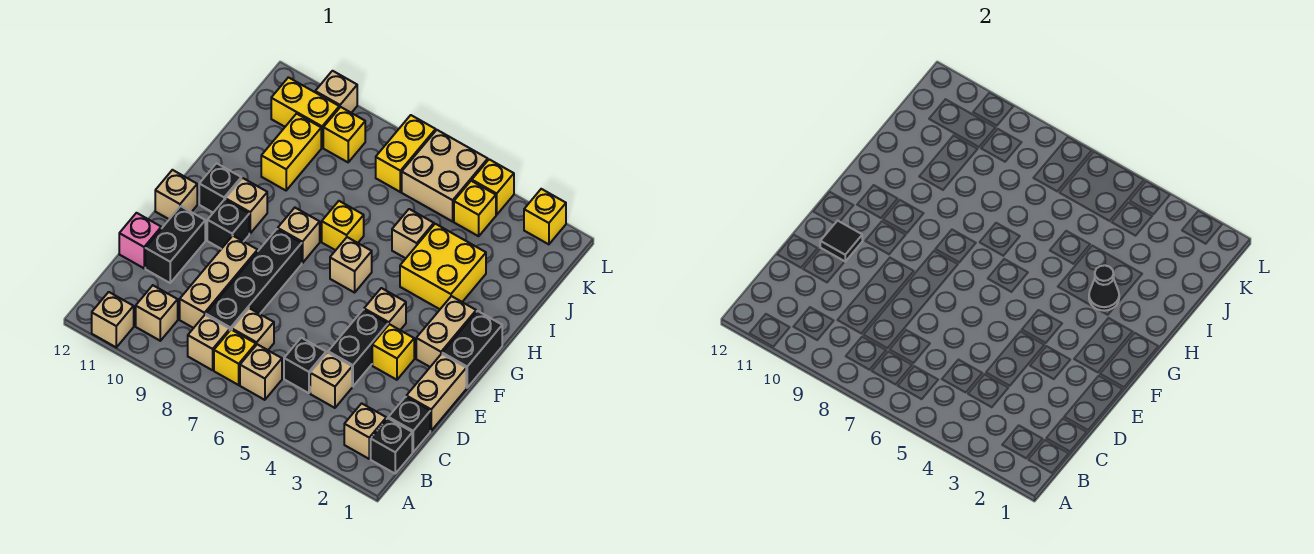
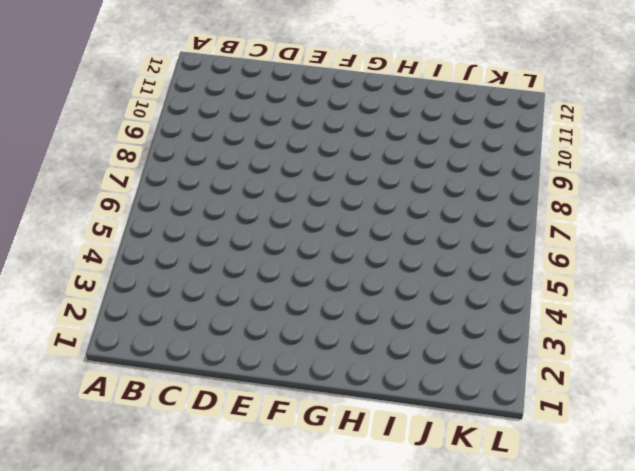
none -> tan brick A11 level 1
none -> black brick B1 level 1
none -> tan brick B2 level 1
none -> tan brick B6 level 1

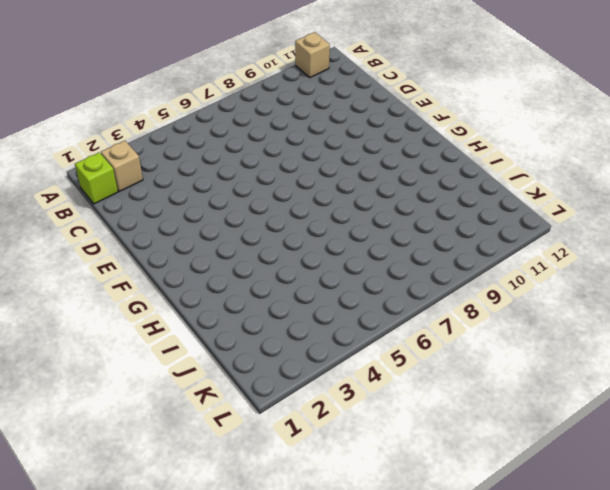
lime brick B1 level 1 -> black brick B1 level 1
none -> tan brick B6 level 1
none -> yellow brick B7 level 1
none -> tan brick B8 level 1
none -> tan brick B10 level 1

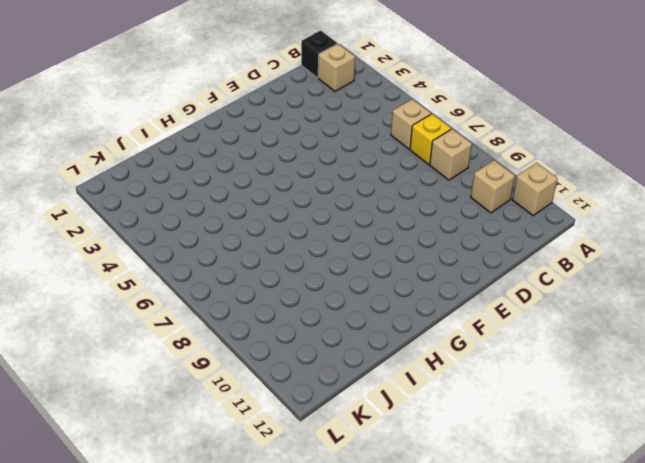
none -> black brick C1 level 1
none -> tan brick C4 level 1
none -> black brick C5 level 1
none -> tan brick C7 level 1

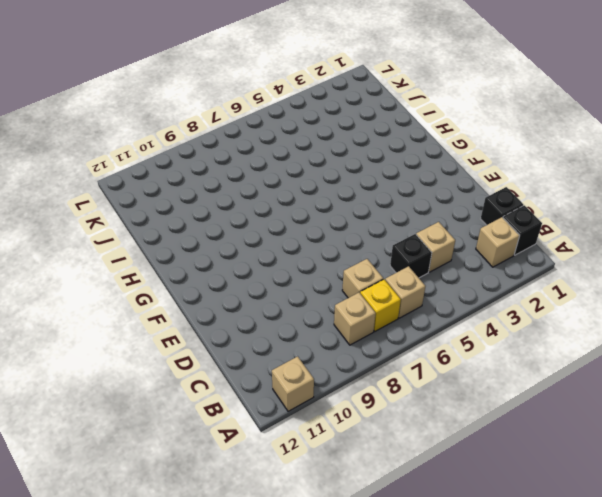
none -> tan brick B10 level 1
none -> black brick C8:F8 level 1
none -> tan brick C9:E9 level 1
none -> tan brick D1:E1 level 1

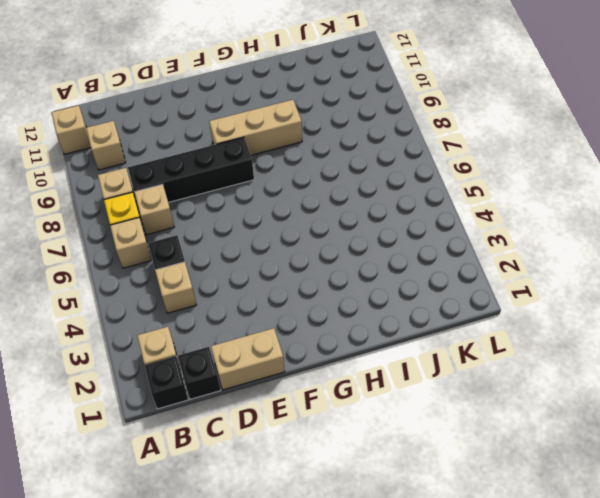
tan brick F9:H9 level 1 -> tan brick C9:E9 level 1
none -> black brick D4:E4 level 1
none -> black brick D11:E11 level 1
none -> pink brick D12 level 1
none -> yellow brick E3 level 1

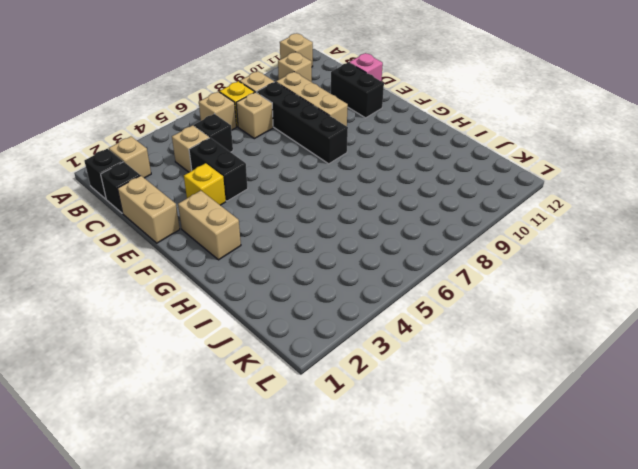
none -> black brick F1:G1 level 1
none -> tan brick F4 level 1
none -> black brick F10 level 1
none -> tan brick F12 level 1

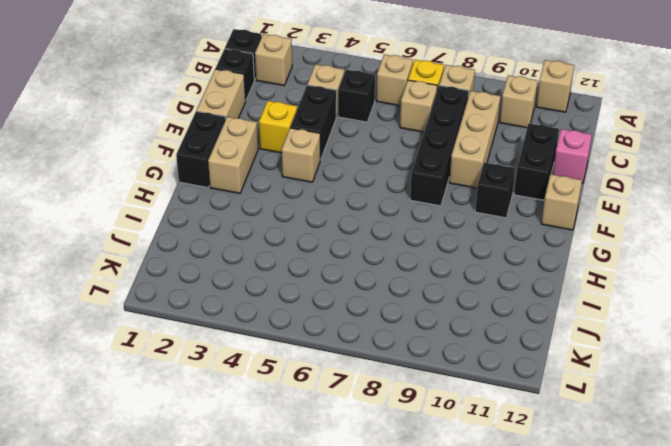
none -> tan brick G6 level 1
none -> tan brick G8 level 1
none -> tan brick G10 level 1
none -> black brick G11 level 1

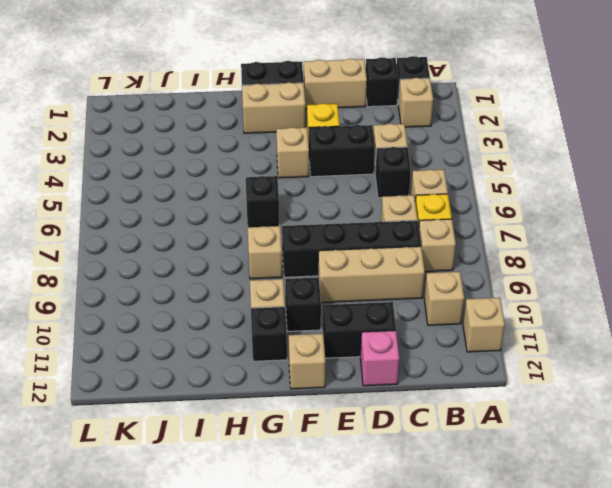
black brick G6 level 1 -> tan brick G6 level 1
none -> yellow brick H3:I4 level 1
none -> yellow brick H7 level 1
none -> tan brick I5 level 1
none -> yellow brick I10:J10 level 1

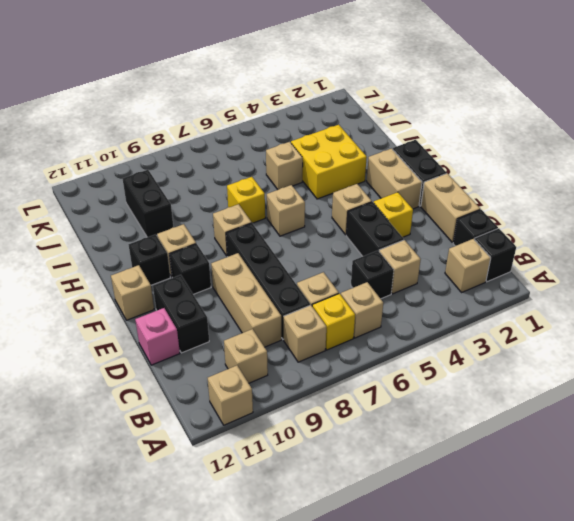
black brick I10:J10 level 1 -> yellow brick I10:J10 level 1
none -> yellow brick K4 level 1
none -> tan brick K5:L6 level 1
none -> yellow brick K7:L7 level 1
none -> yellow brick K9 level 1

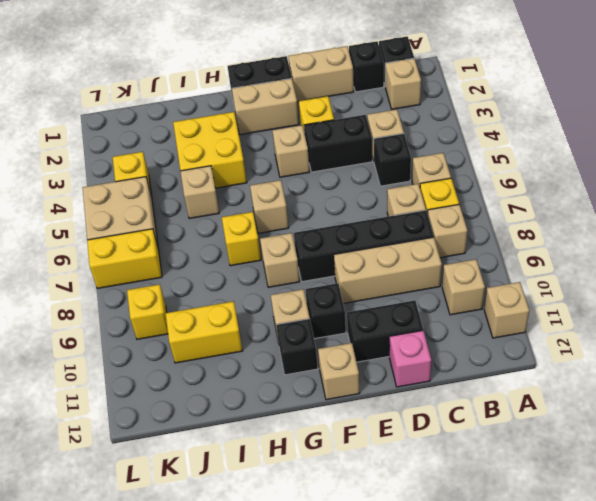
none -> yellow brick K10:K11 level 1
none -> yellow brick L2 level 1
none -> yellow brick L4 level 1
none -> tan brick L10 level 1

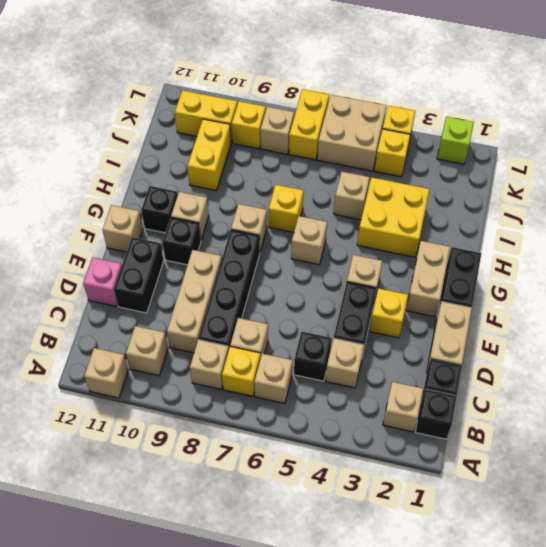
tan brick K8 level 1 -> tan brick L10 level 1
lime brick L2 level 1 -> yellow brick L2 level 1
none -> black tile E11 level 2
none -> black cone H3 level 2

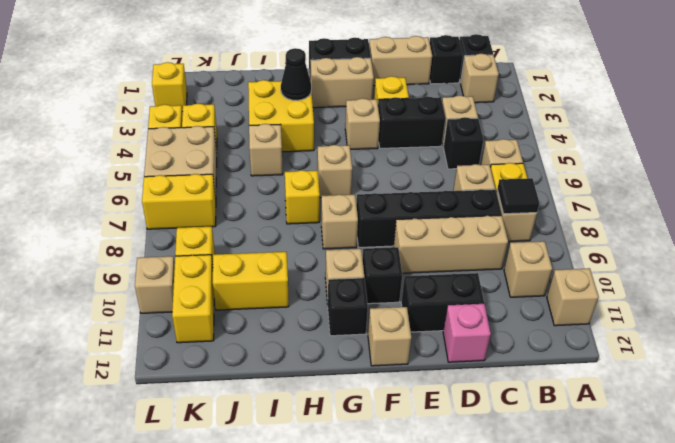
black tile B8 level 2 -> black tile E11 level 2

